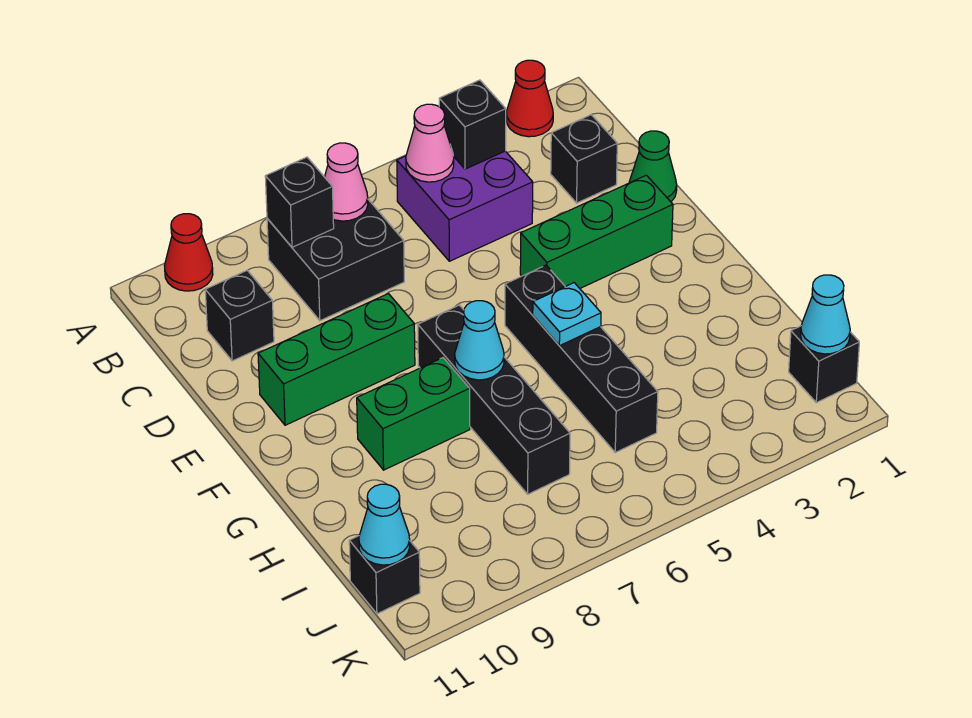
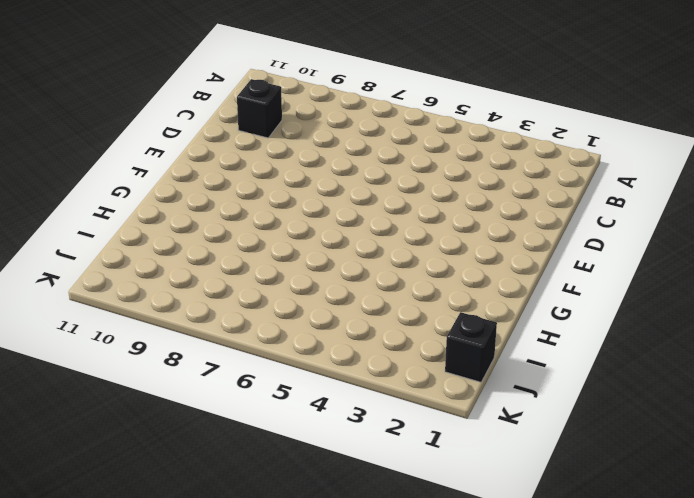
none -> red cone A2 level 1
none -> red cone A10 level 1
none -> purple brick B4:C5 level 1

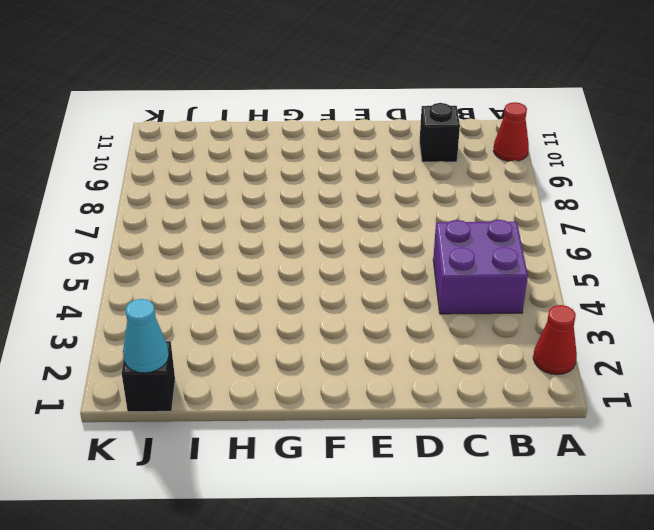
none -> black brick B7:C8 level 1
none -> black brick C2 level 1
none -> green cone D1 level 1

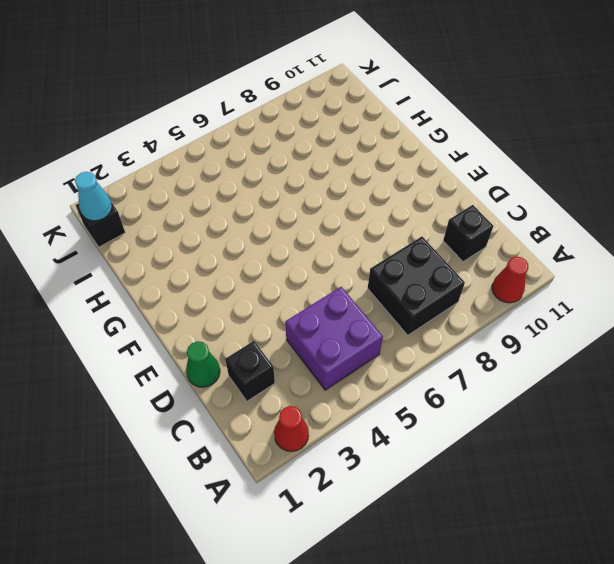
none -> green brick E2:E4 level 1
none -> green brick E8:E10 level 1
none -> black brick F5:I5 level 1

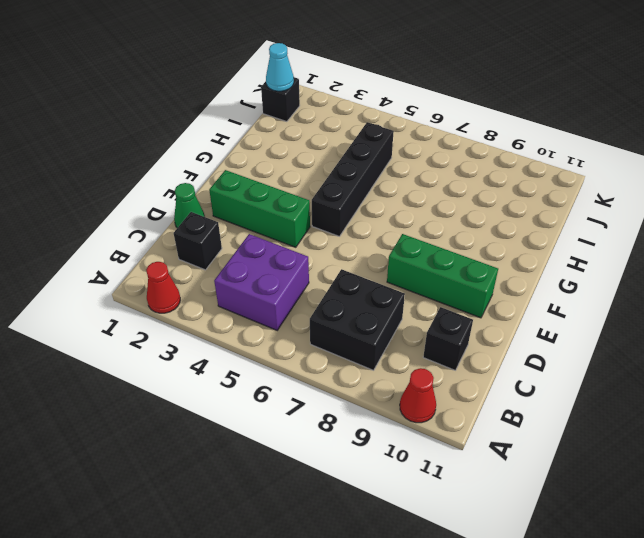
none -> black brick F7:I7 level 1
none -> green brick G8:G9 level 1
none -> black brick J11 level 1

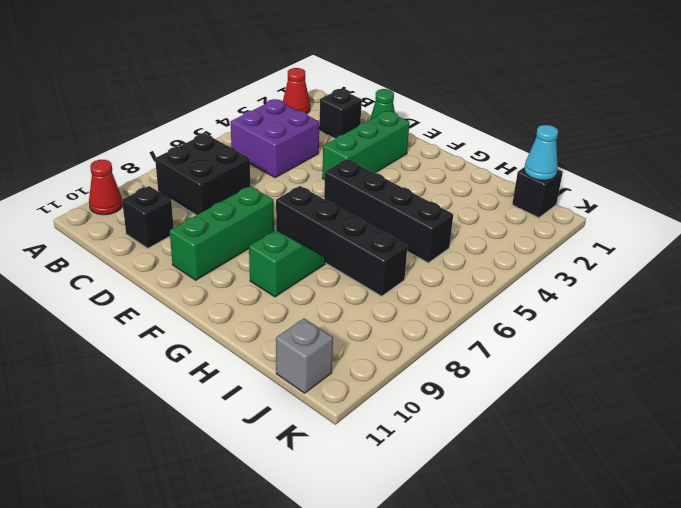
green slope G8:G9 level 1 top 9 -> green brick G8:G9 level 1
grey brick J11 level 1 -> black brick J11 level 1
none -> black brick B4 level 2
none -> pink cone B5 level 2
none -> pink cone B7 level 2

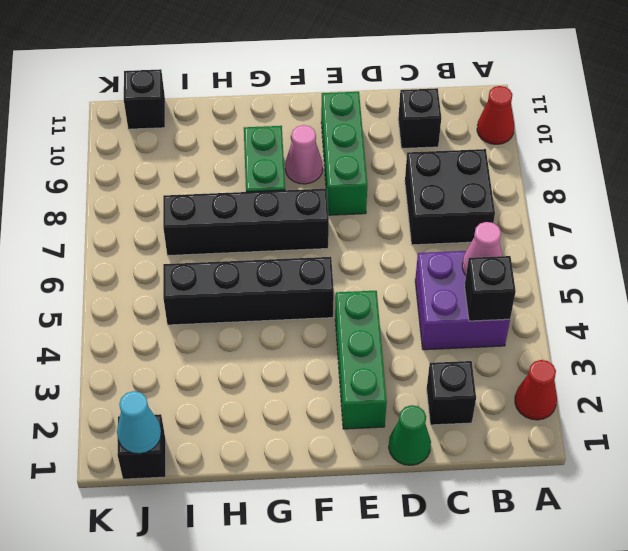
pink cone F9 level 1 -> pink cone B7 level 2
none -> black brick B8 level 2
none -> cyan plate G5 level 2
none -> cyan cone G7 level 2

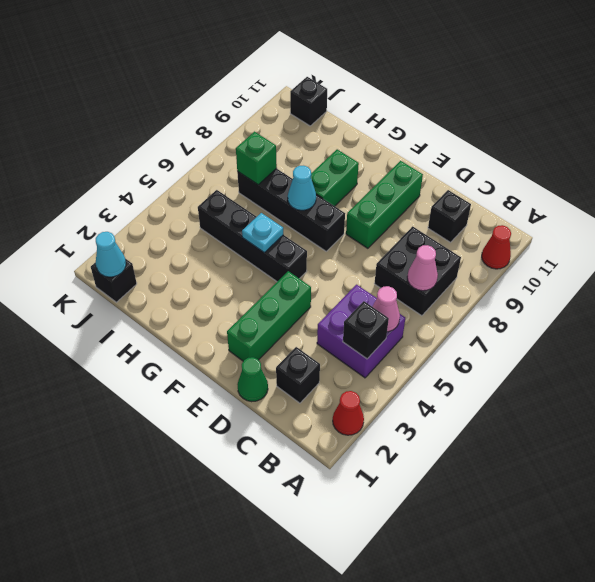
green brick I7 level 2 -> none
none -> black brick B8 level 2
none -> cyan cone J11 level 2

